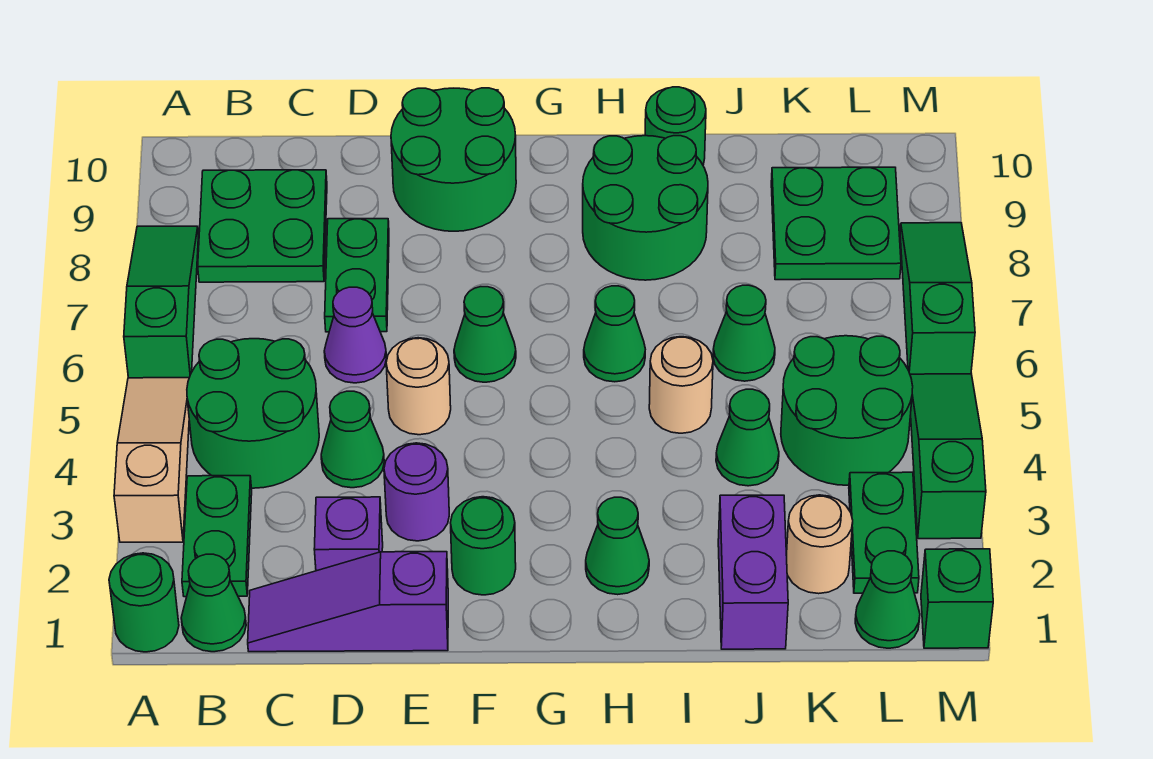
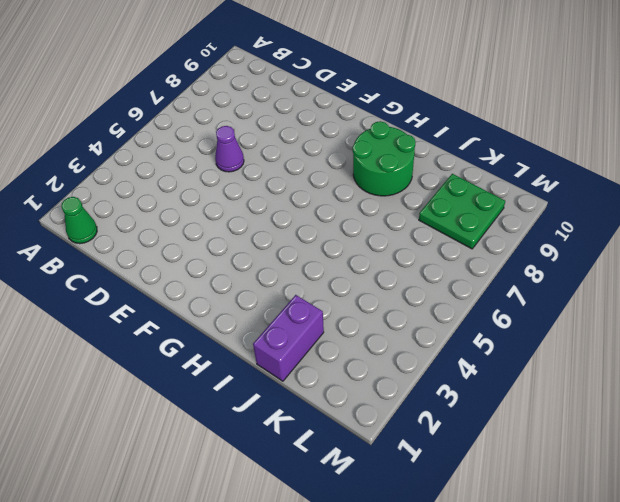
none -> green round brick A1 level 1
none -> tan slope A3:A5 level 1 top 3
none -> green slope A6:A8 level 1 top 6
none -> green plate B2:B3 level 1

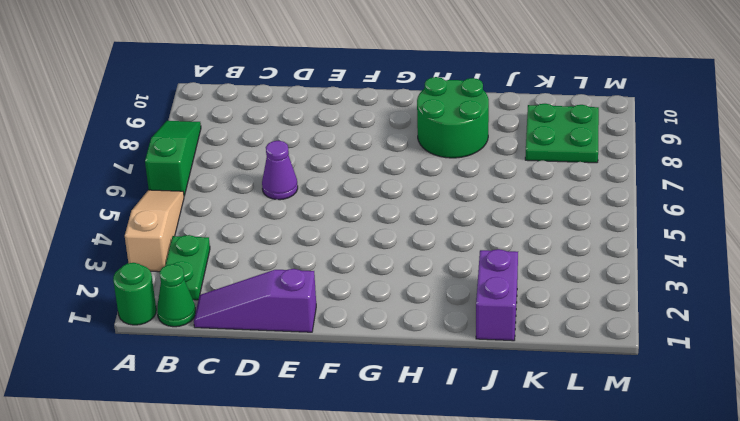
none -> green round brick B4:C5 level 1
none -> green plate B8:C9 level 1
none -> purple brick D2 level 1
none -> green cone D4 level 1

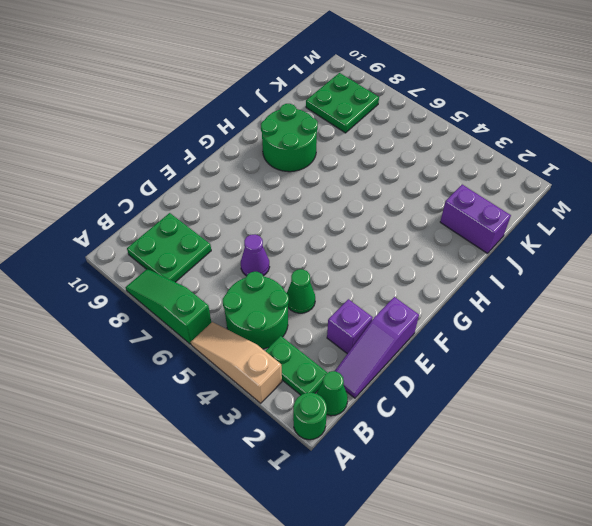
none -> green plate D7:D8 level 1
none -> purple round brick E3 level 1
none -> tan round brick E5 level 1
none -> green round brick E9:F10 level 1

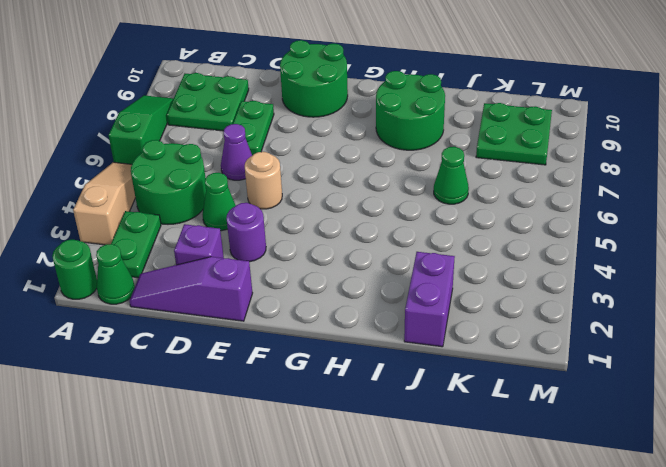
none -> green round brick F2 level 1
none -> green cone F6 level 1
none -> green cone H2 level 1
none -> green cone H6 level 1

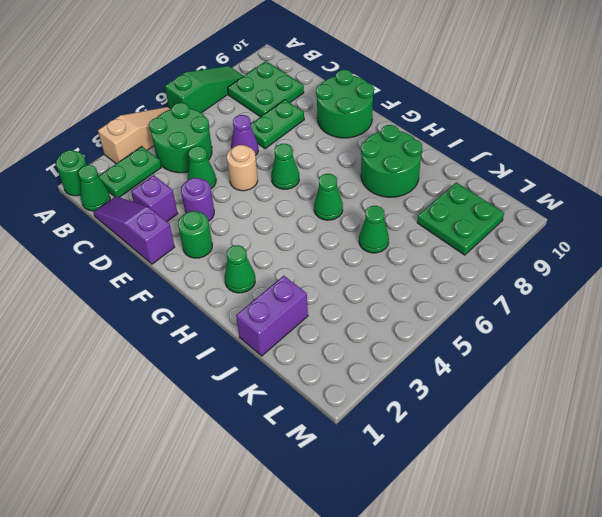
none -> tan round brick I5 level 1
none -> green round brick I10 level 1
none -> green cone J4 level 1
none -> tan round brick K2 level 1

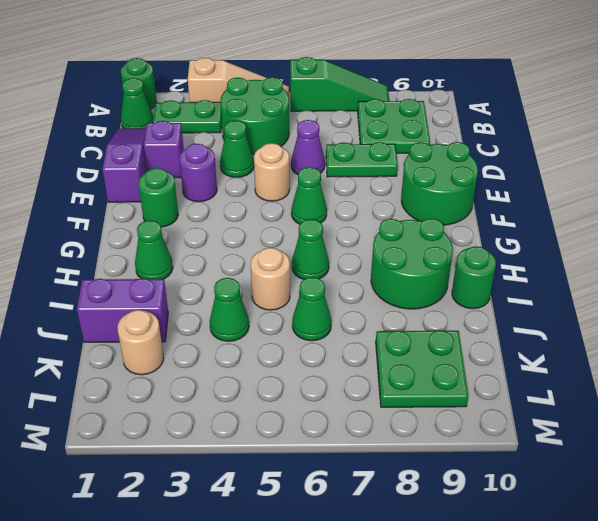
none -> green round brick K4:L5 level 1
none -> green cone L1 level 1
none -> green plate L2:L3 level 1
none -> green brick M1 level 1

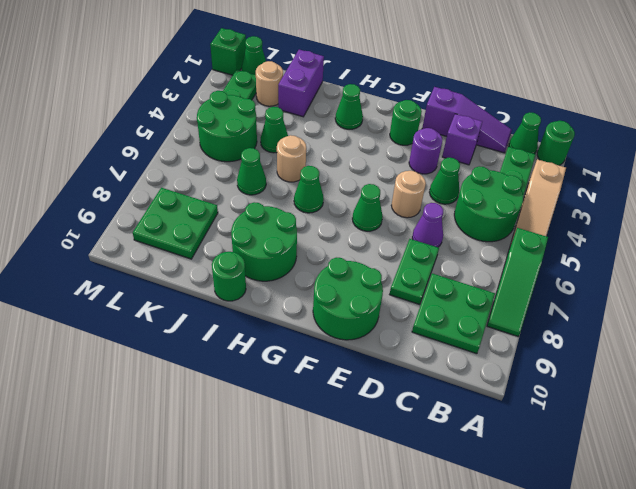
none -> green slope M3:M5 level 1 top 3
none -> green slope M6:M8 level 1 top 6

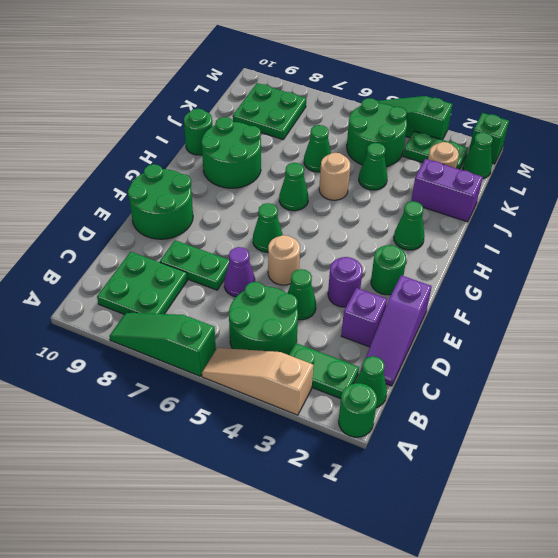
none -> green slope M6:M8 level 1 top 6

